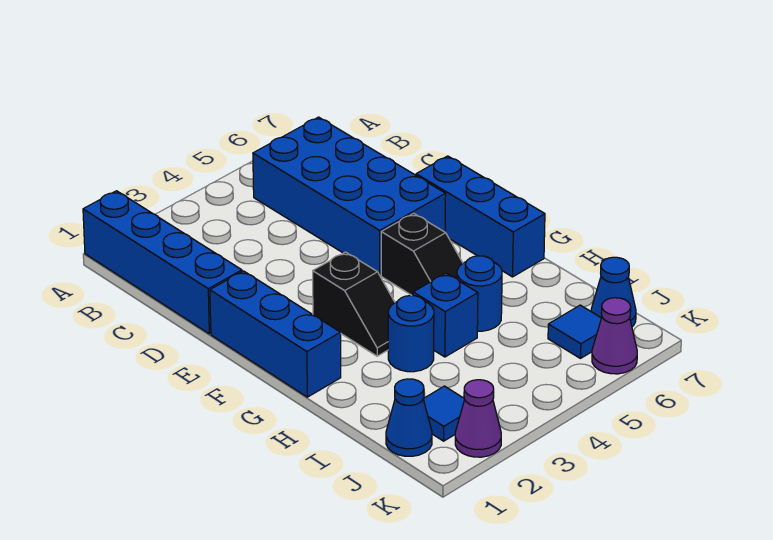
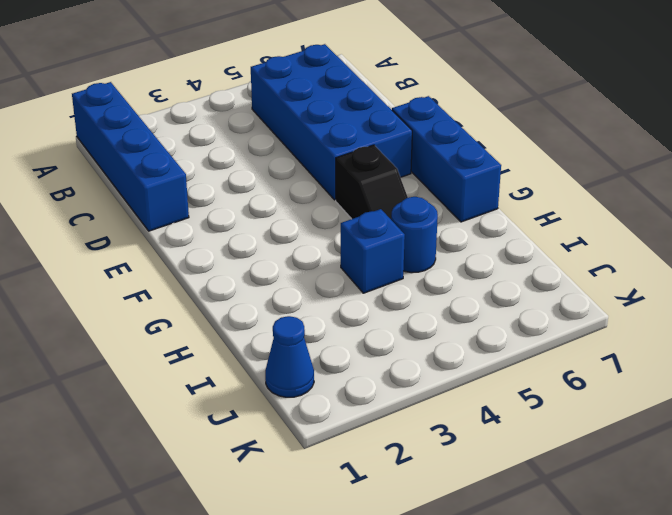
none -> blue brick E1:G1 level 1
none -> black slope F3:G3 level 1 top F
none -> blue round brick H3 level 1

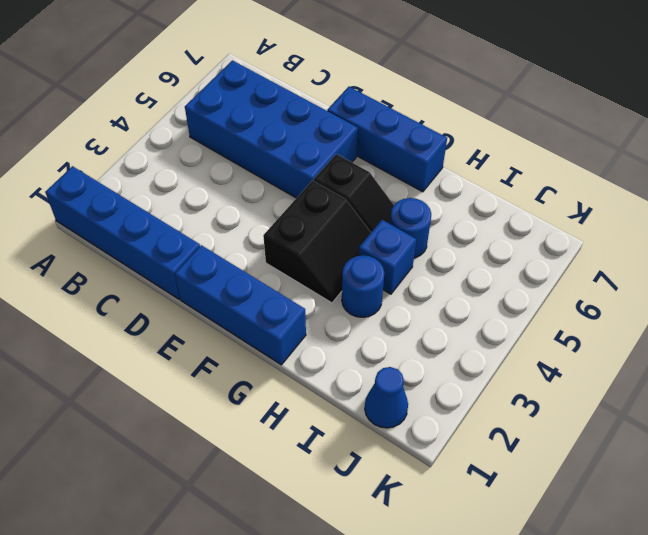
black slope F3:G4 level 1 top F -> black slope F3:G3 level 1 top F
none -> blue tile J2 level 1
none -> blue tile J6 level 1
none -> blue cone J7 level 1

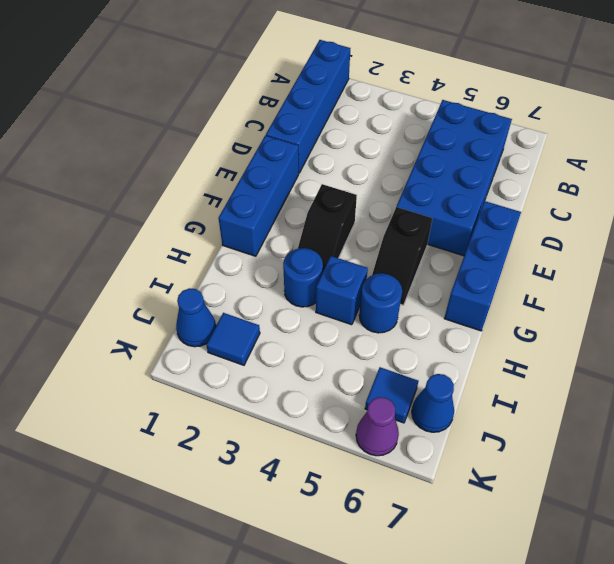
none -> purple cone K2 level 1

